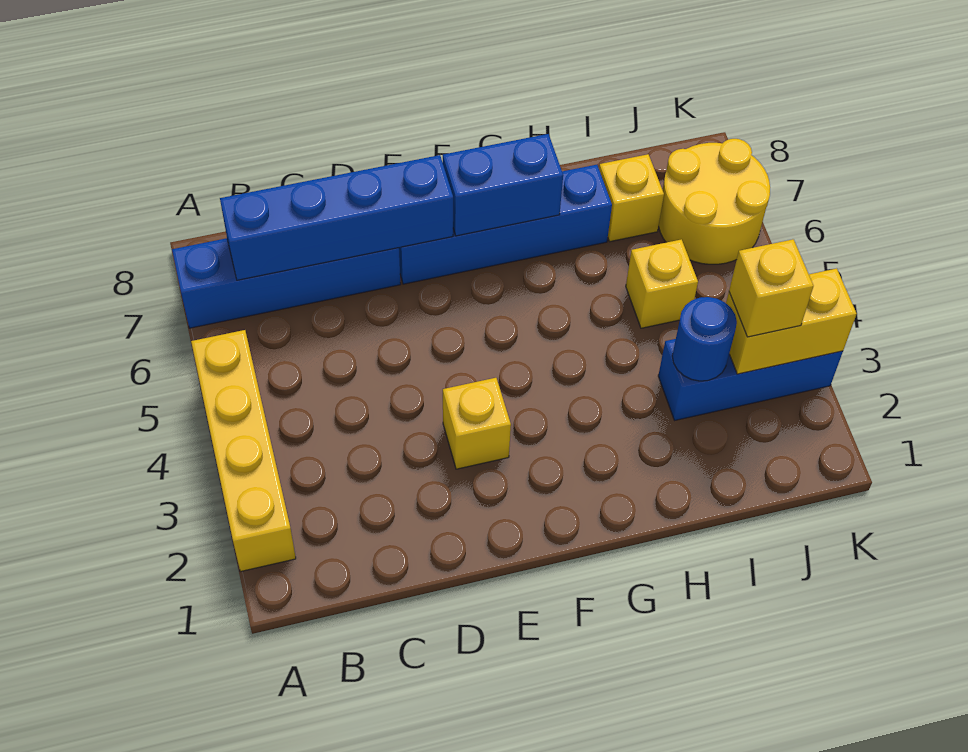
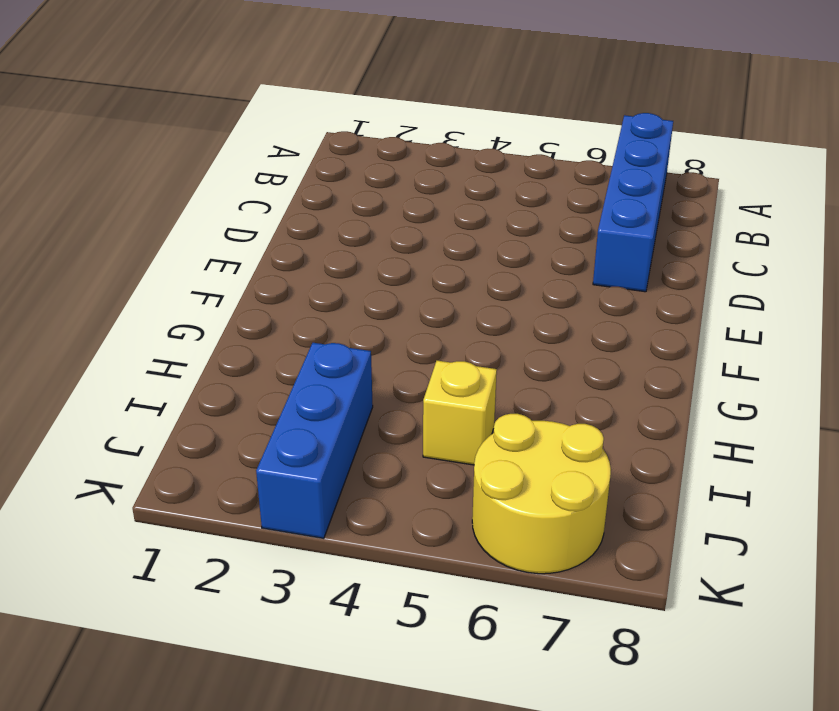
none -> yellow brick A2:A5 level 1
none -> yellow brick E3 level 1
none -> blue brick E7:H7 level 1

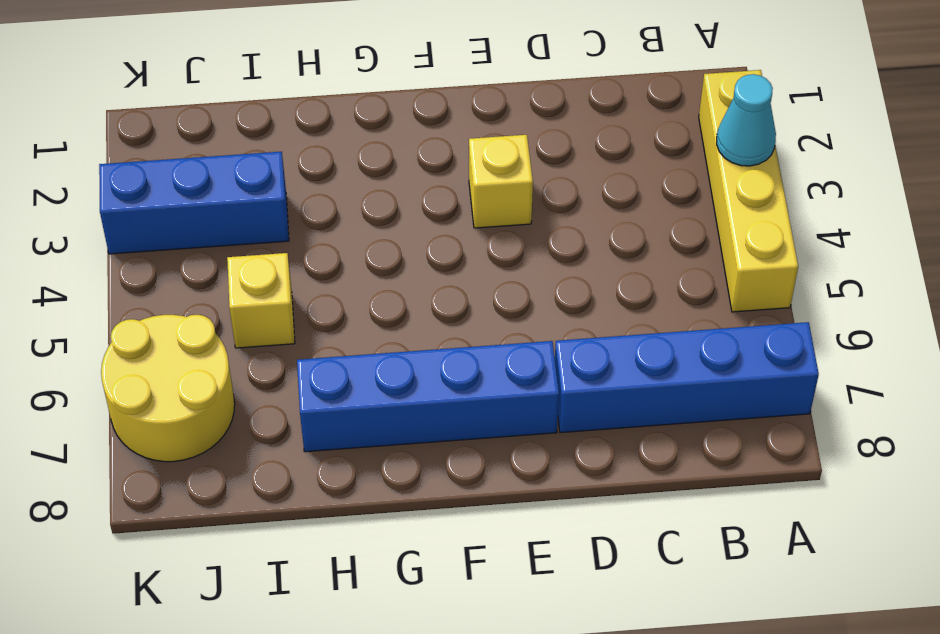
cyan cone A3 level 2 -> none
none -> yellow brick I7 level 1
none -> blue brick B7:E7 level 2
none -> blue brick F7:G7 level 2

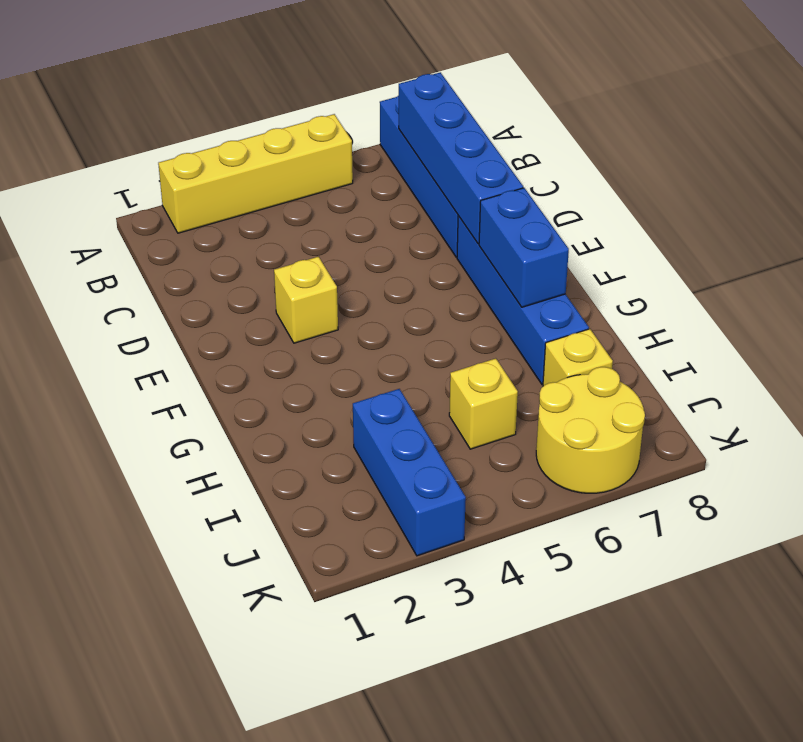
none -> blue round brick I3 level 2
none -> yellow brick J3:K3 level 2
none -> yellow brick J3 level 3

